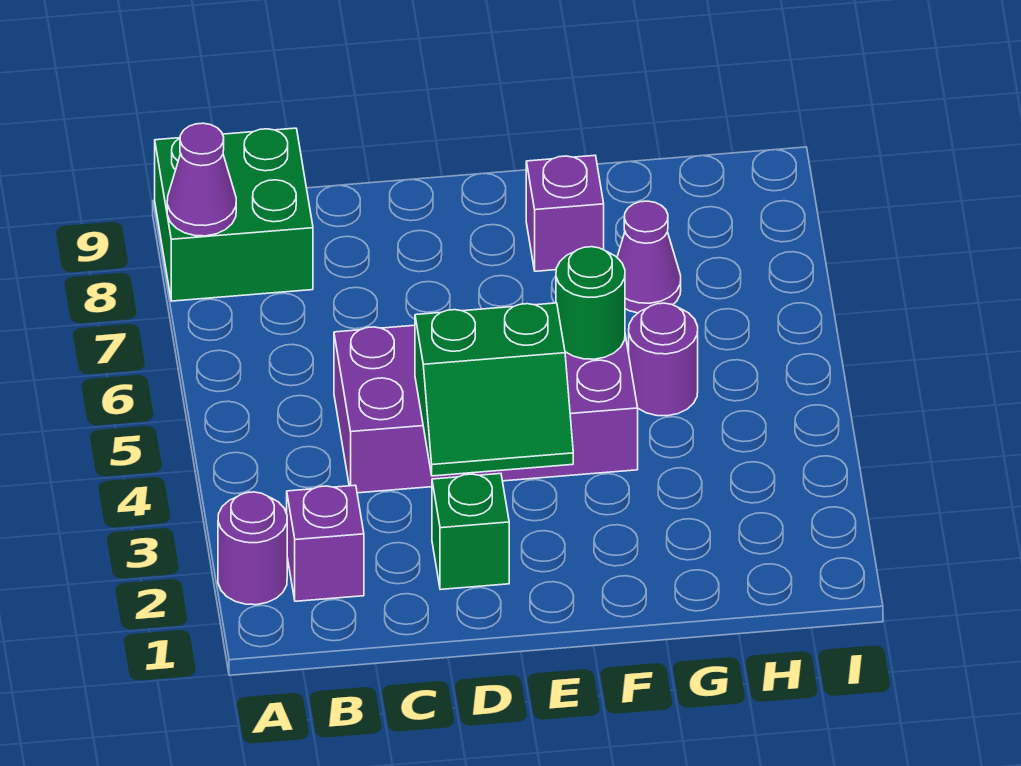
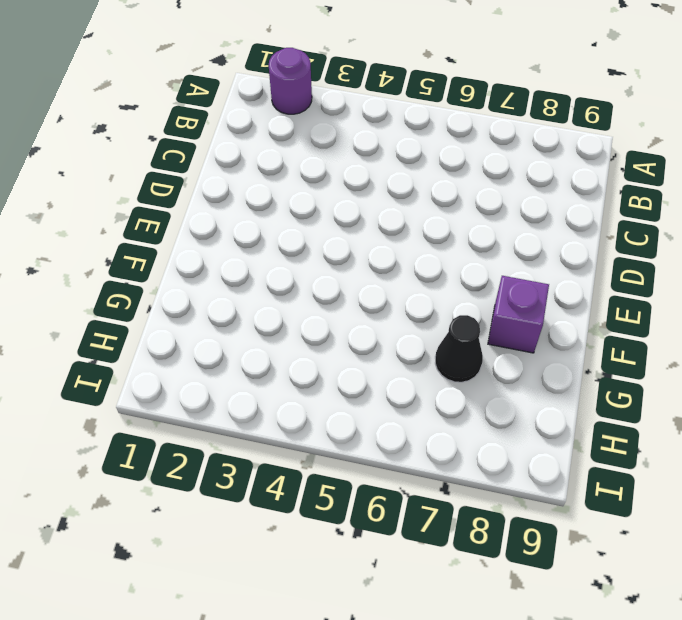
black cone G7 level 1 -> purple cone G7 level 1
none -> green brick A8:B9 level 1
none -> purple brick B2 level 1

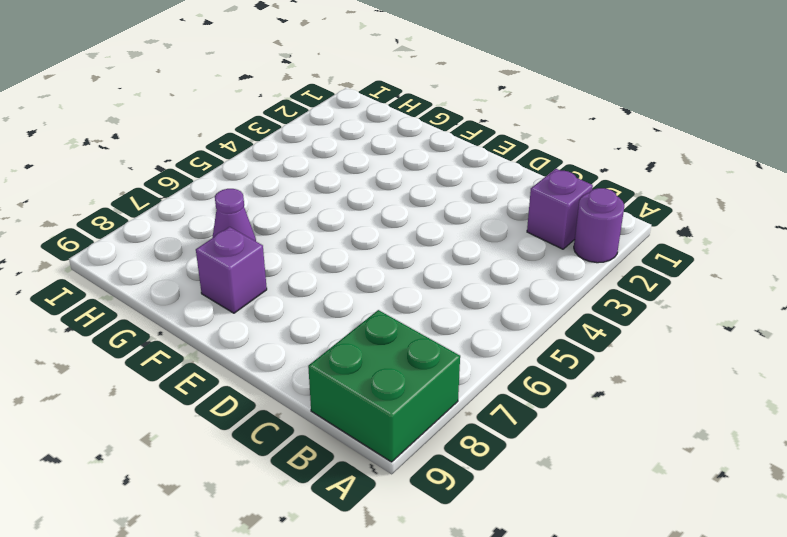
none -> purple brick C4:F5 level 1
none -> green brick D2 level 1

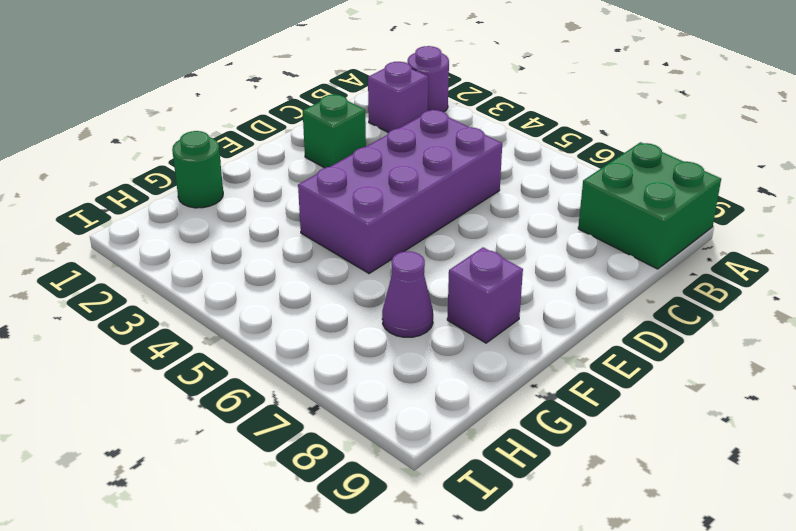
green round brick G1 level 1 -> green round brick F5 level 2
none -> purple round brick G5 level 1
none -> purple cone A8 level 2

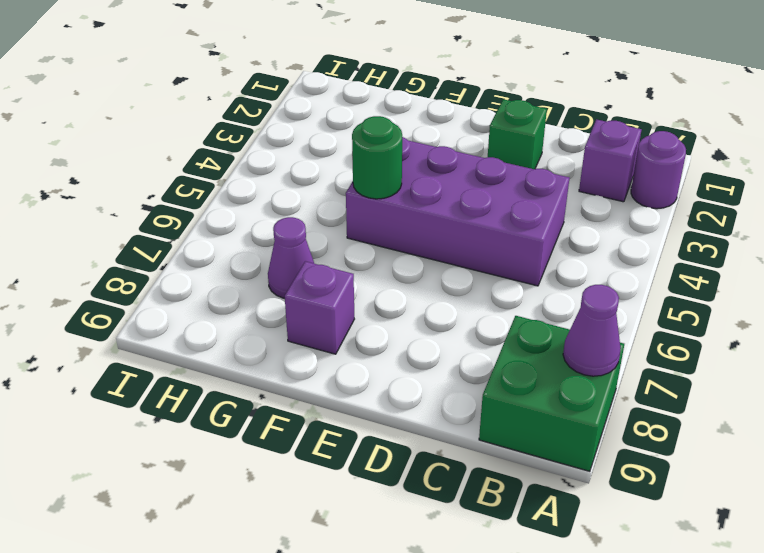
none -> purple round brick G5 level 1
none -> green slope D3:E4 level 2 top 4

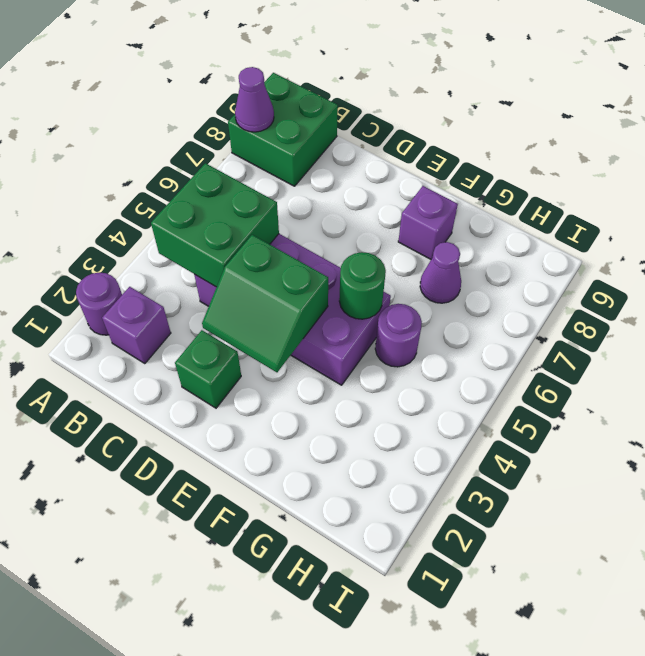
green brick B4:C5 level 2 -> none

